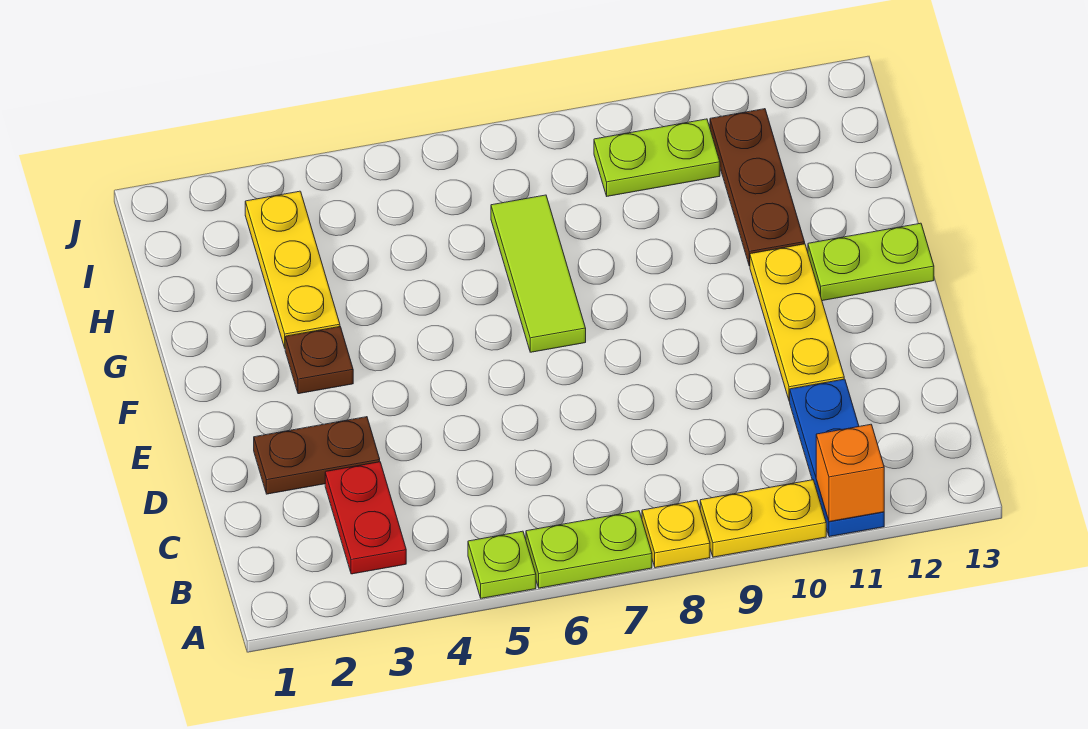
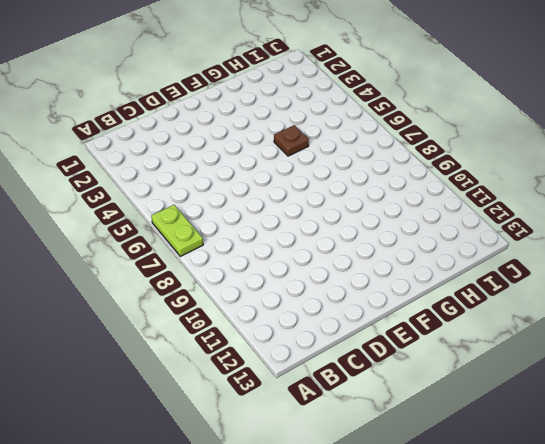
brown plate G5 level 1 -> brown plate F3 level 1
none -> lime plate A5 level 1
none -> yellow plate A8 level 1
none -> yellow plate A9:A10 level 1

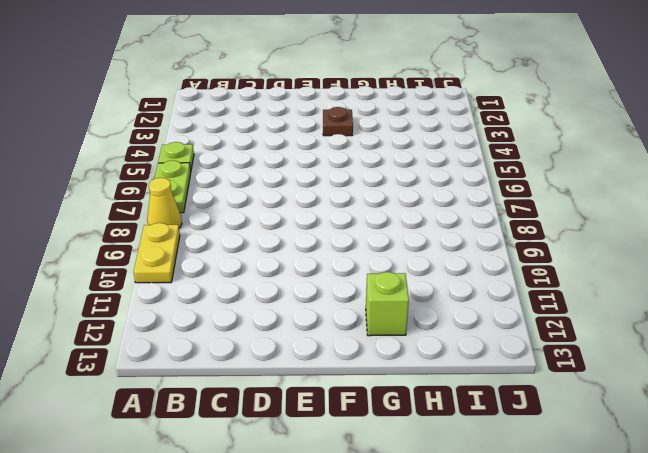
yellow cone A8 level 1 -> yellow plate A8 level 1
lime brick G12 level 1 -> none
none -> blue plate A11:C11 level 1
none -> red plate B3:C3 level 1
none -> brown plate D2:D3 level 1

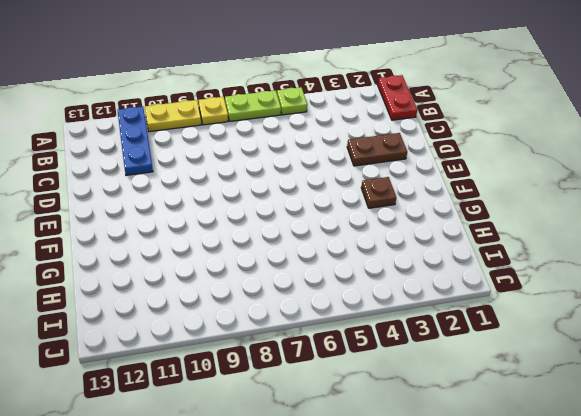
red plate A1:B1 level 1 -> red plate B3:C3 level 1
none -> yellow plate D11:F11 level 1
none -> lime tile F7:H7 level 1
none -> lime plate F12:F13 level 1

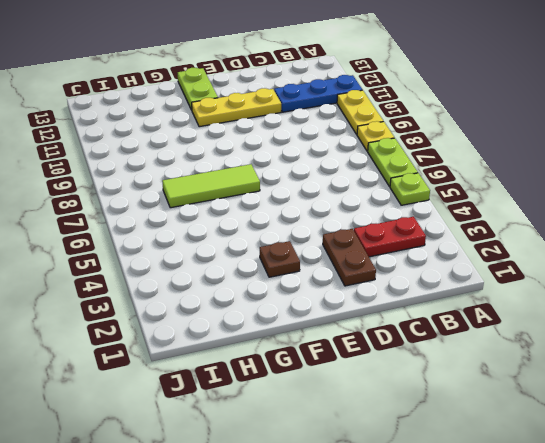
none -> yellow plate G3:I3 level 1
none -> brown plate G11:I11 level 1
none -> lime plate I9:I10 level 1

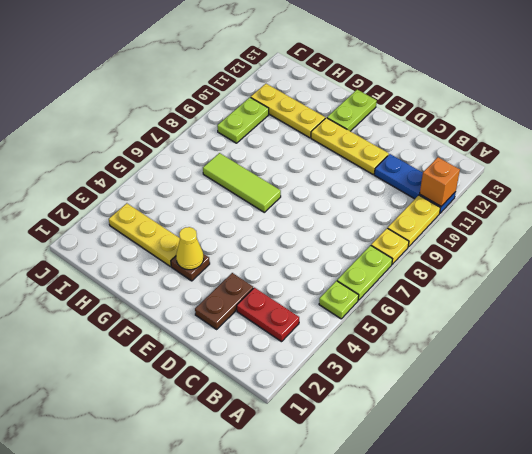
yellow cone F3 level 2 -> none
yellow plate G11:I11 level 1 -> brown plate G11:I11 level 1

